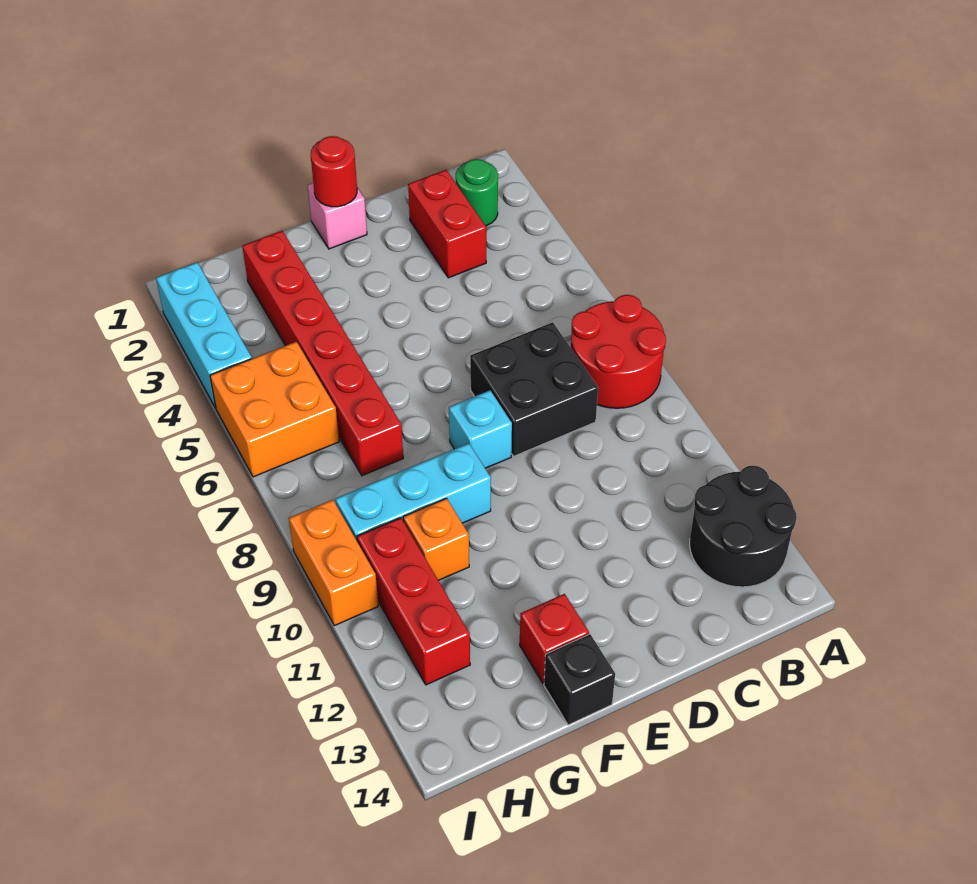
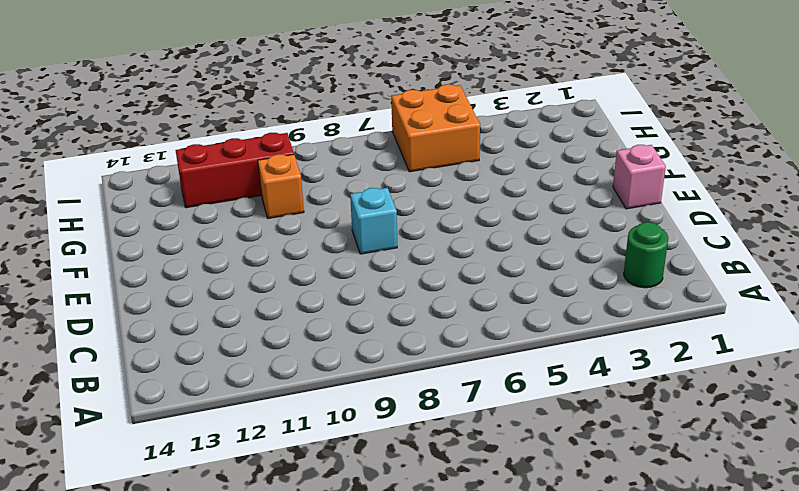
none -> red round brick A7:B8 level 1
none -> black round brick A12:B13 level 1
none -> red brick C2:C3 level 1

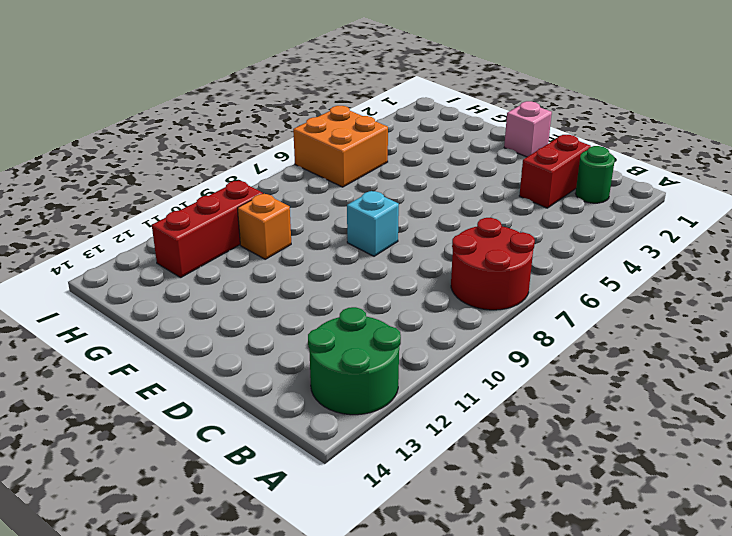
green round brick A12:B13 level 1 -> black round brick A12:B13 level 1
none -> black brick C7:D8 level 1
none -> cyan brick F9:H9 level 1
none -> red brick F13 level 1

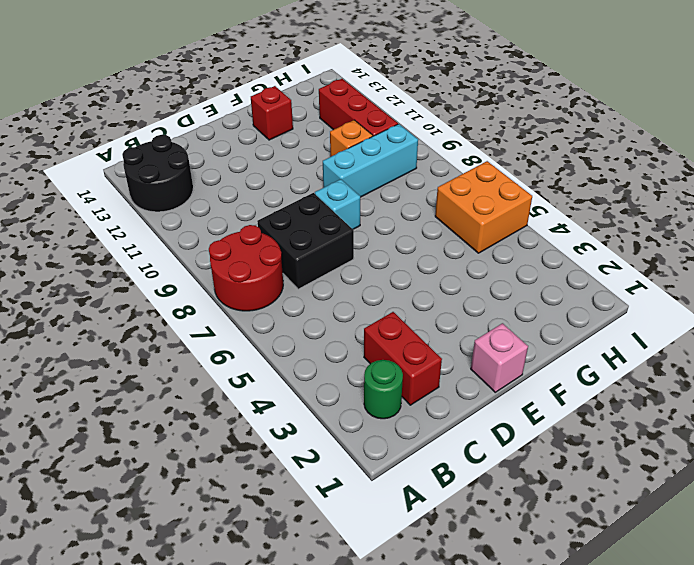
none -> black brick F14 level 1
none -> red brick G2:G7 level 1
none -> cyan brick I2:I4 level 1

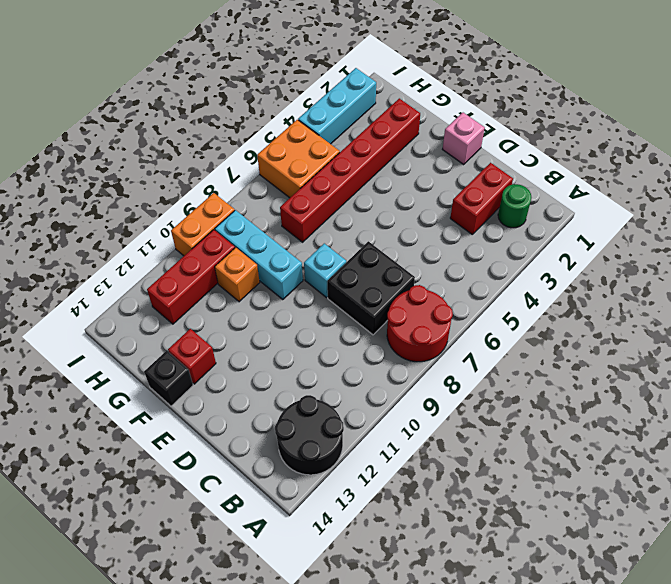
none -> red round brick E1 level 2

